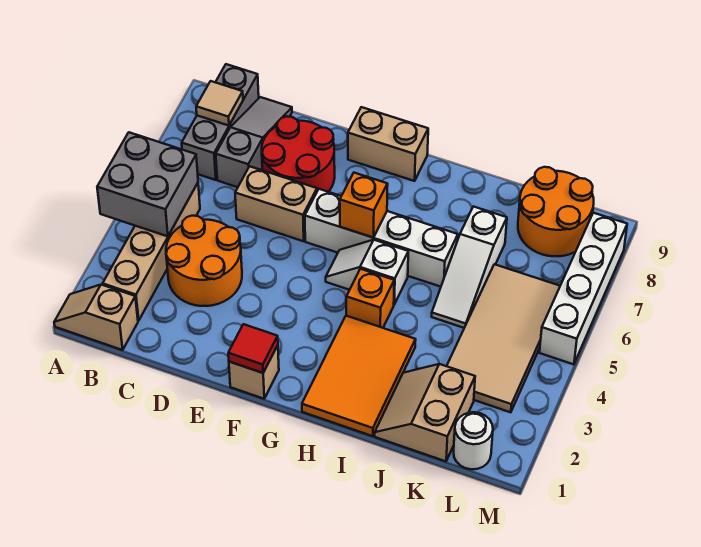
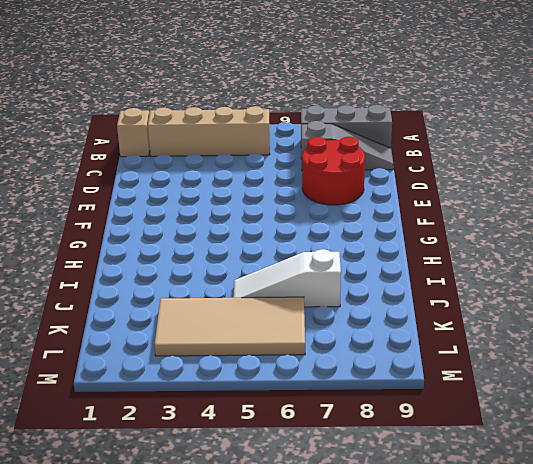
none -> orange round brick C3:D4 level 1
none -> tan brick D6:E6 level 1
none -> tan brick F1 level 1

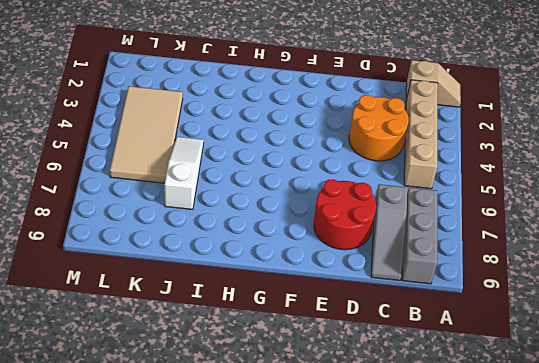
none -> tan brick D6:E6 level 1
none -> tan brick F1 level 1
none -> white brick F6:I6 level 1

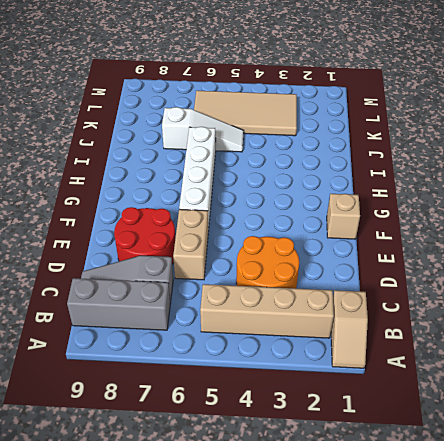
none -> tan brick F9:G9 level 1
none -> white slope G5:H5 level 1 top H
none -> orange tile H1:I3 level 1

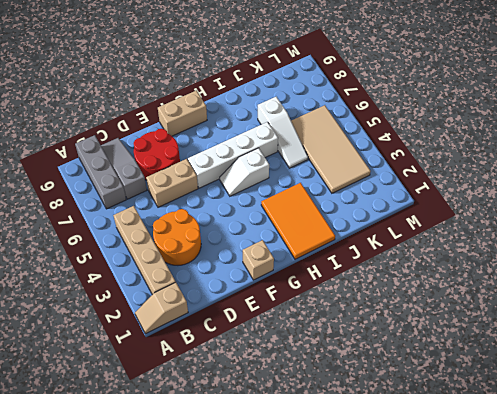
none -> orange brick H4 level 1
none -> tan slope J1:K2 level 1 top K
none -> orange round brick K8:L9 level 1

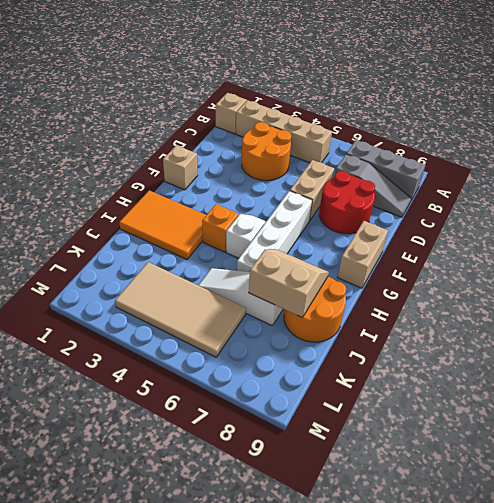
tan slope I7:J8 level 2 top J -> tan slope J1:K2 level 1 top K
orange round brick I8:J9 level 1 -> orange round brick K8:L9 level 1
none -> white round brick L1 level 1
none -> white brick M5:M8 level 1
none -> grey brick A4:B5 level 2

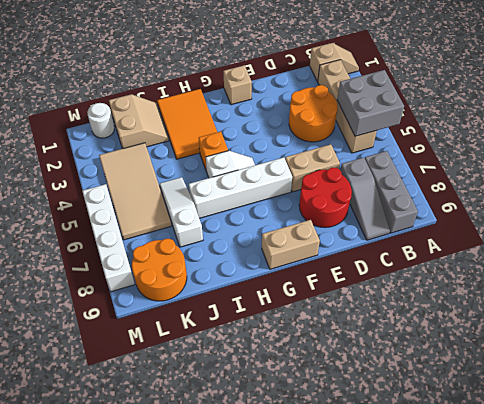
none -> tan tile B8 level 2
none -> red tile F1 level 2
none -> orange brick G6 level 2

